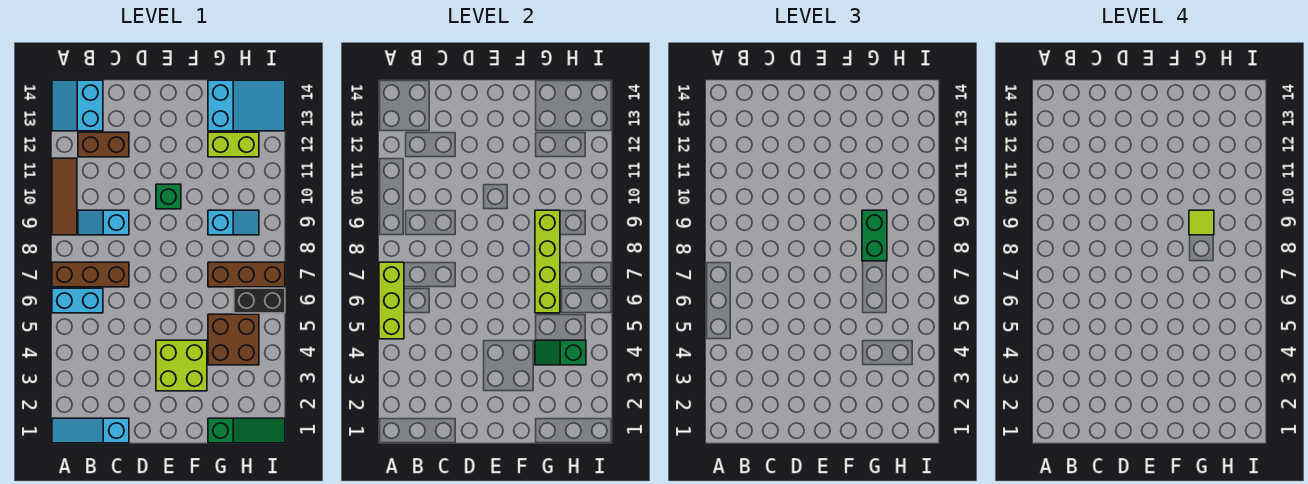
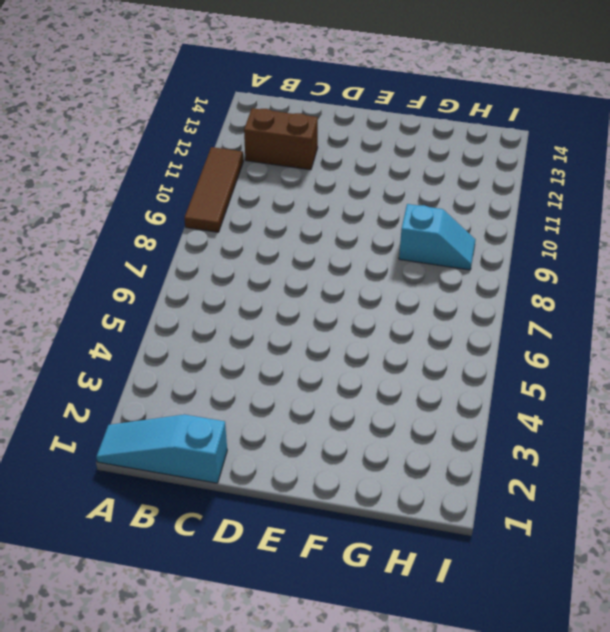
none -> cyan brick A6:B6 level 1
none -> brown brick A7:C7 level 1
none -> cyan slope A13:B14 level 1 top B

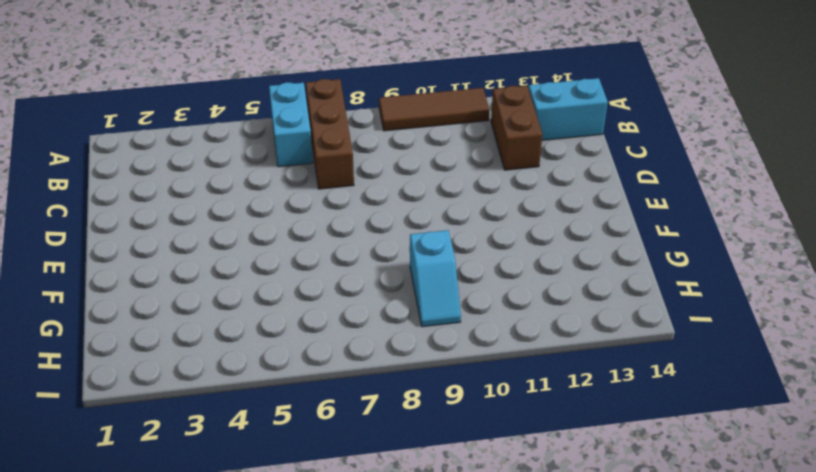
none -> cyan slope A1:C1 level 1 top C
none -> cyan slope B9:C9 level 1 top C
none -> lime brick E3:F4 level 1

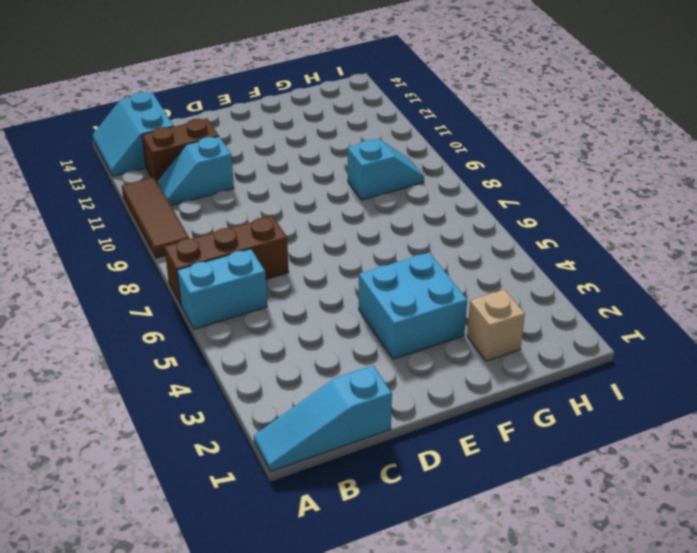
cyan slope B11:C11 level 1 top C -> cyan slope B9:C9 level 1 top C
cyan brick E3:F4 level 1 -> lime brick E3:F4 level 1
tan brick G2 level 1 -> none
none -> green brick E10 level 1
none -> green slope G1:I1 level 1 top G
none -> brown brick G4:H5 level 1

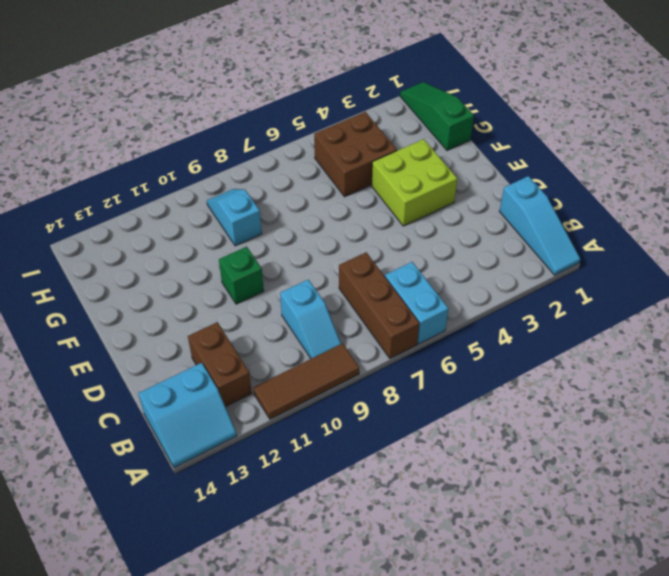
none -> brown brick G7:I7 level 1
none -> lime brick G12:H12 level 1
none -> cyan slope G13:I14 level 1 top G

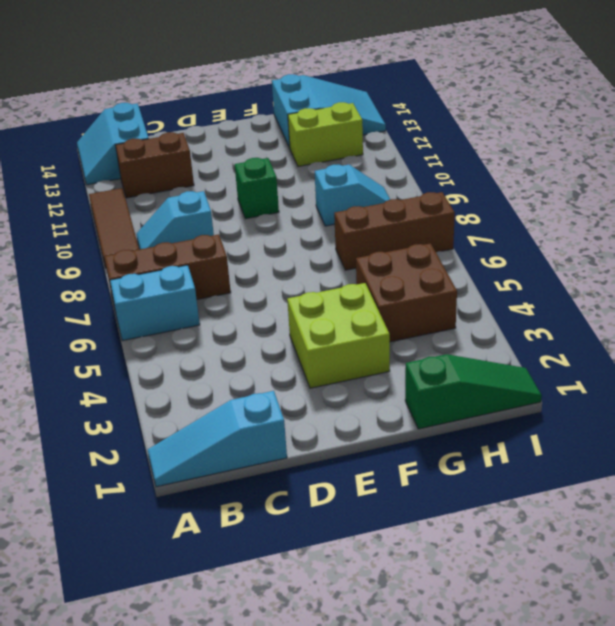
none -> black brick H6:I6 level 1
none -> lime brick A5:A7 level 2
none -> green slope G4:H4 level 2 top H

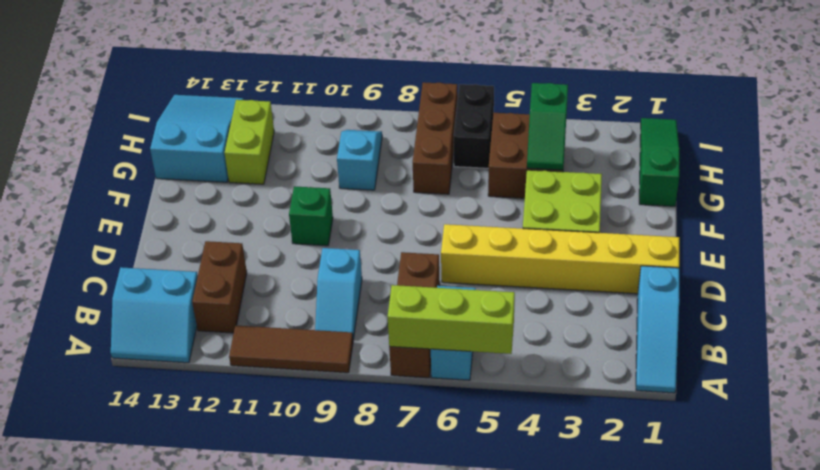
yellow brick D1:D6 level 1 -> none
none -> lime brick G6:G9 level 2
none -> green brick G8:G9 level 3
none -> lime tile G9 level 4

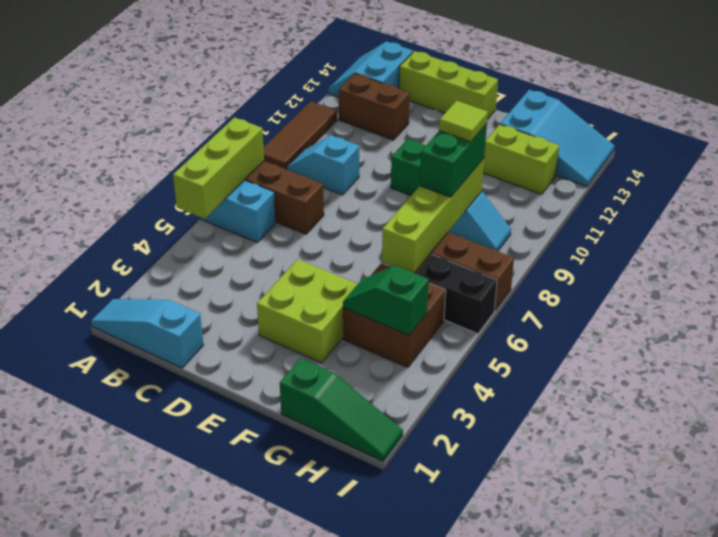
lime brick C14:E14 level 1 -> none

